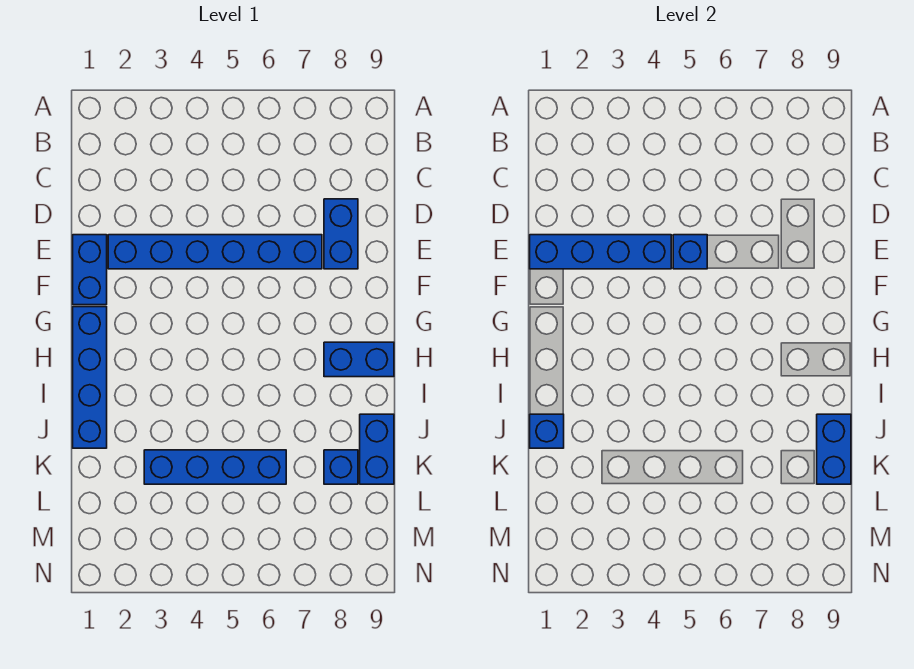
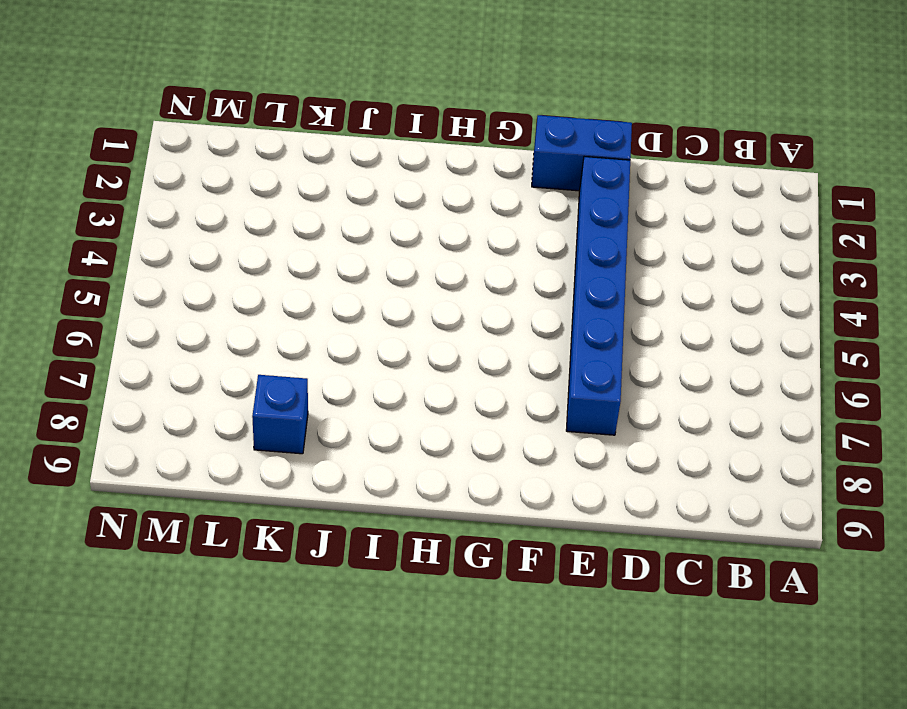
none -> blue brick D8:E8 level 1
none -> blue brick G1:J1 level 1
none -> blue brick H8:H9 level 1

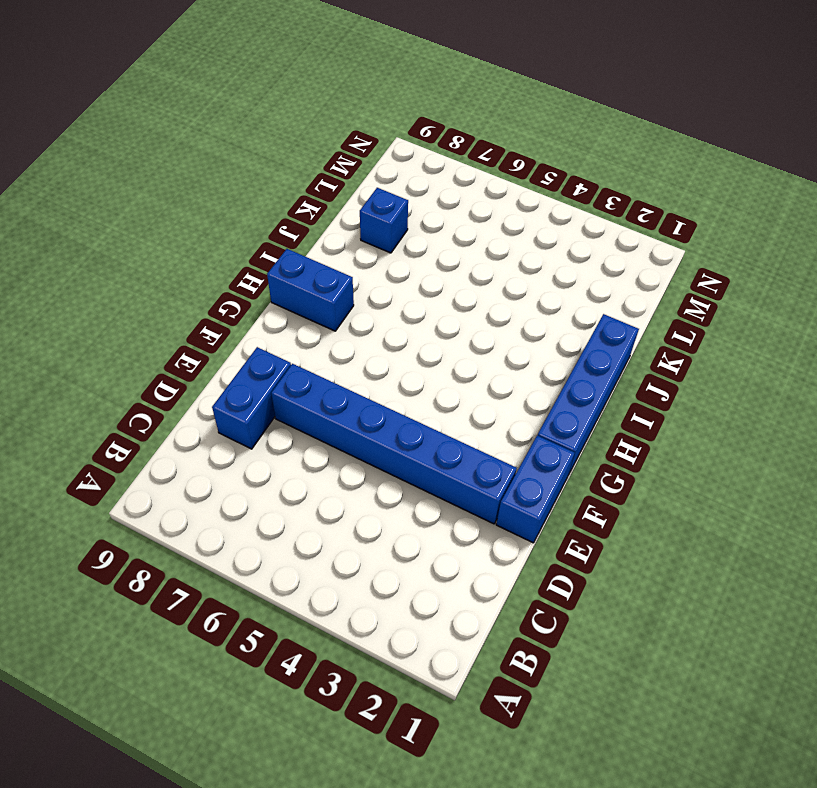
none -> blue brick J9:K9 level 1
none -> blue brick K3:K6 level 1
none -> blue brick E1:E4 level 2

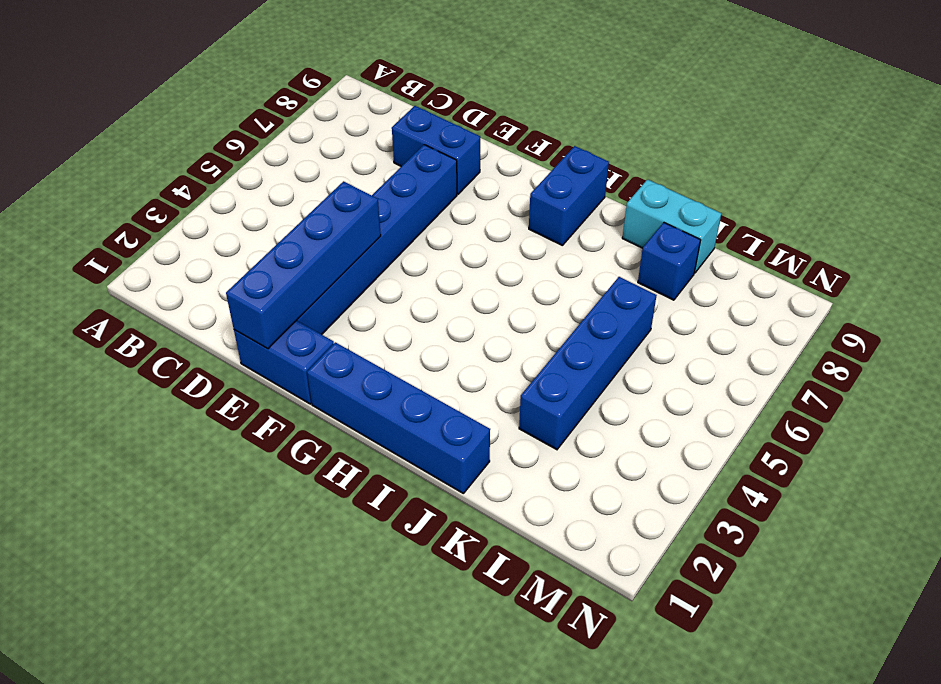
cyan brick J9:K9 level 1 -> blue brick J9:K9 level 1
none -> blue brick E5 level 2
none -> blue brick J1 level 2
none -> blue brick J9:K9 level 2

